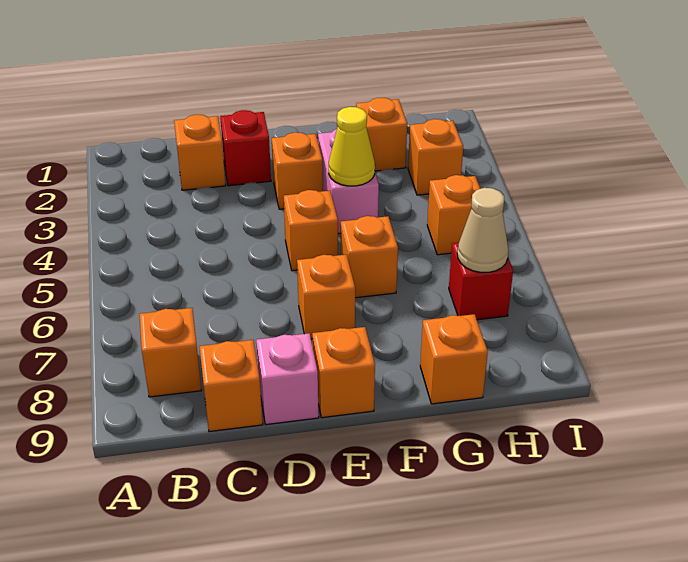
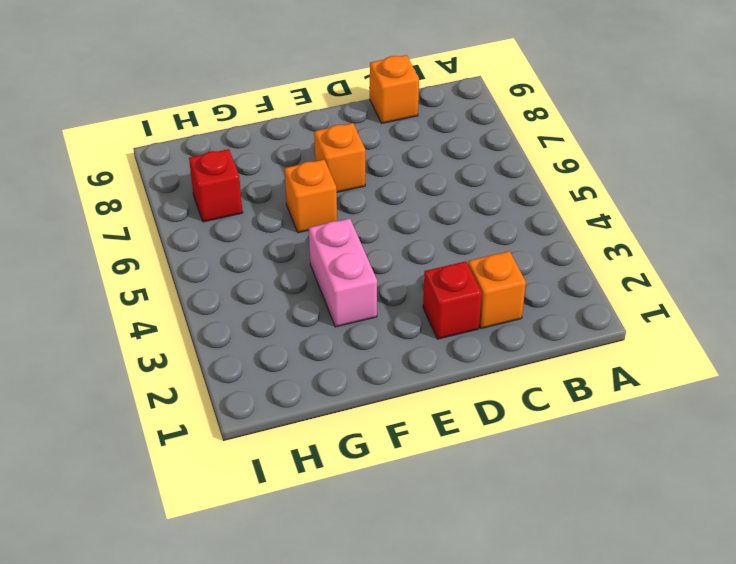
none -> orange brick B8 level 1
none -> pink brick D9 level 1
none -> orange brick E3 level 1

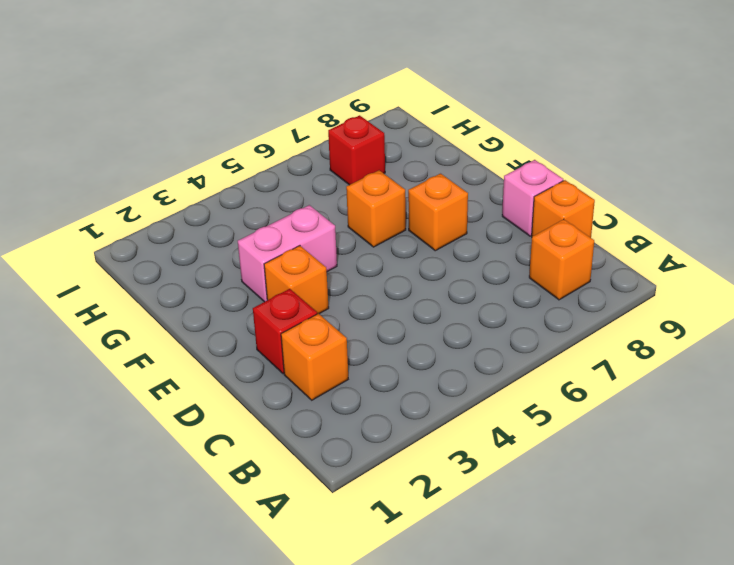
none -> orange brick E5 level 1
none -> orange brick E9 level 1
none -> orange brick G2 level 1

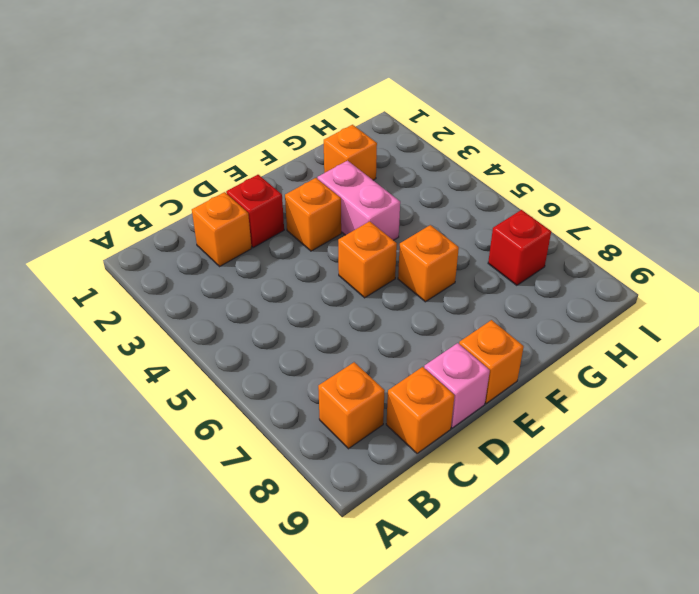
none -> orange brick E7 level 1
none -> orange brick G9 level 1
none -> orange brick H3 level 1

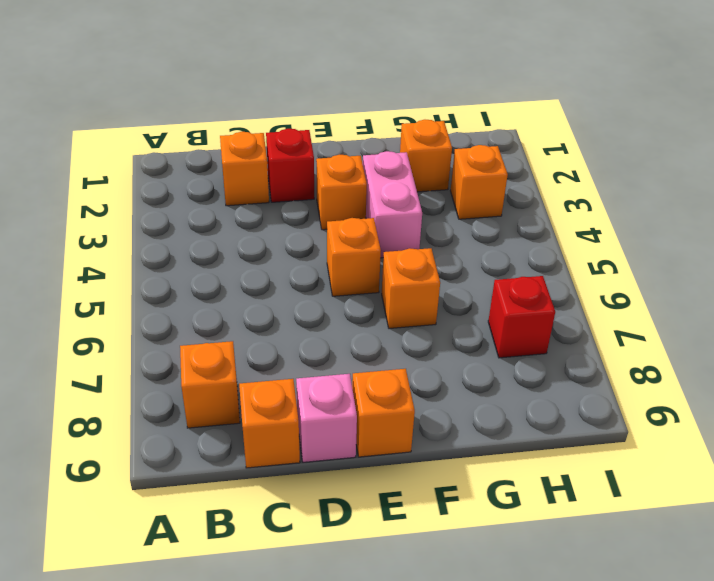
none -> orange brick E7 level 1
none -> orange brick G9 level 1
none -> orange brick H5 level 1

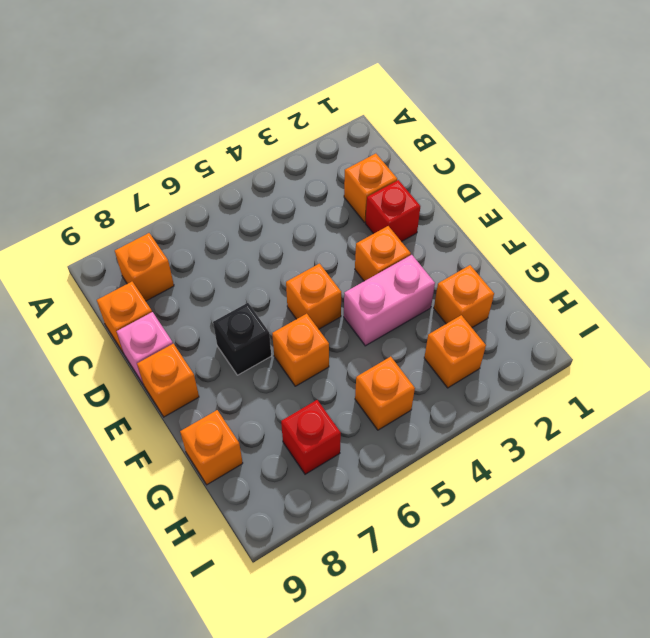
black brick E7 level 1 -> orange brick E7 level 1
none -> yellow cone F4 level 2
none -> tan cone H7 level 2

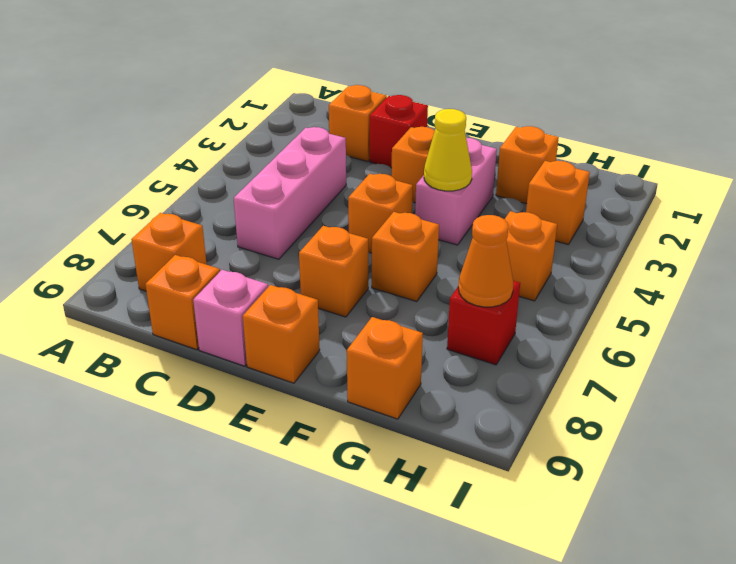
pink brick C4:C6 level 1 -> none
orange cone H7 level 2 -> tan cone H7 level 2

